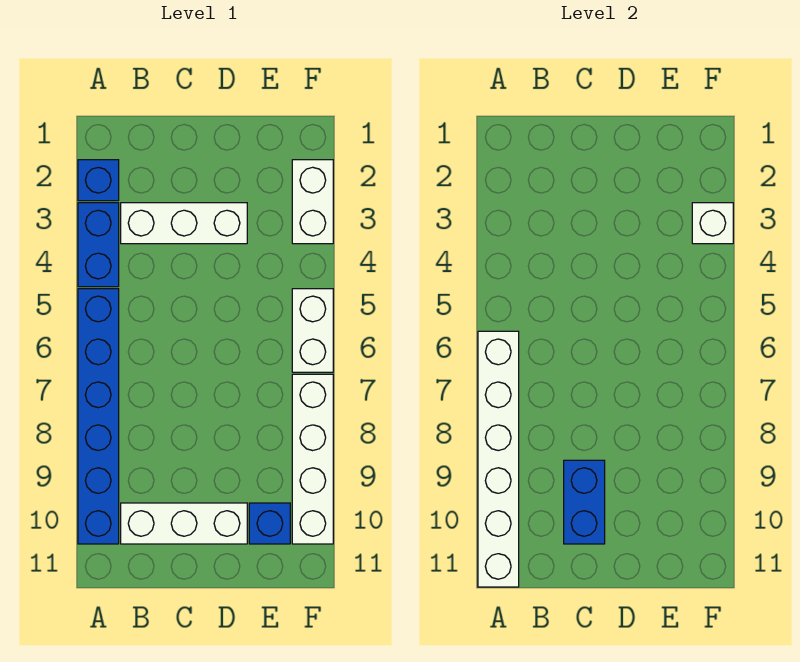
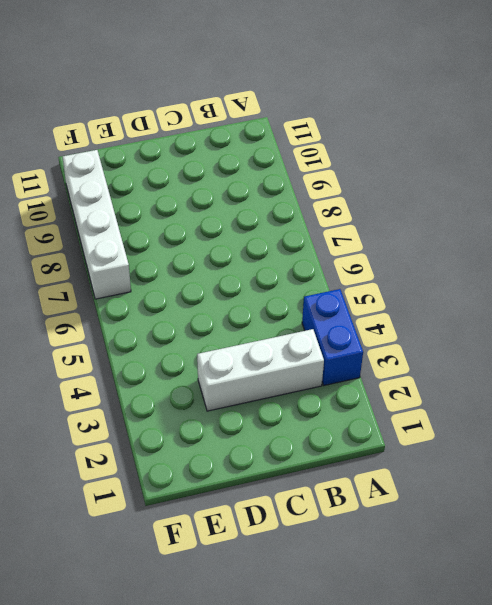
none -> blue brick A2 level 1
none -> blue brick A5:A10 level 1
none -> white brick B10:D10 level 1

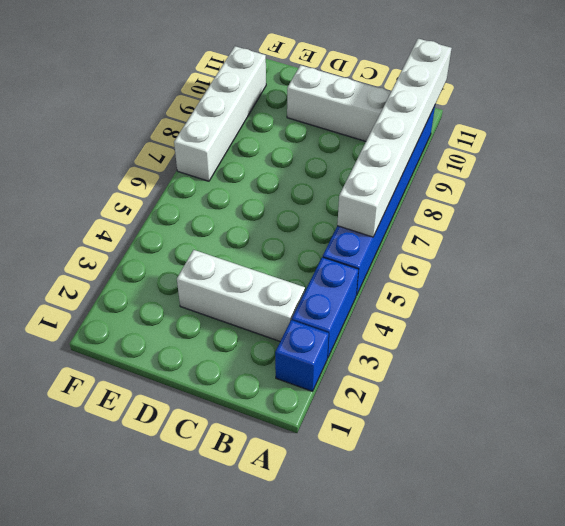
none -> blue brick E10 level 1
none -> white brick F2:F3 level 1
none -> white brick F5:F6 level 1

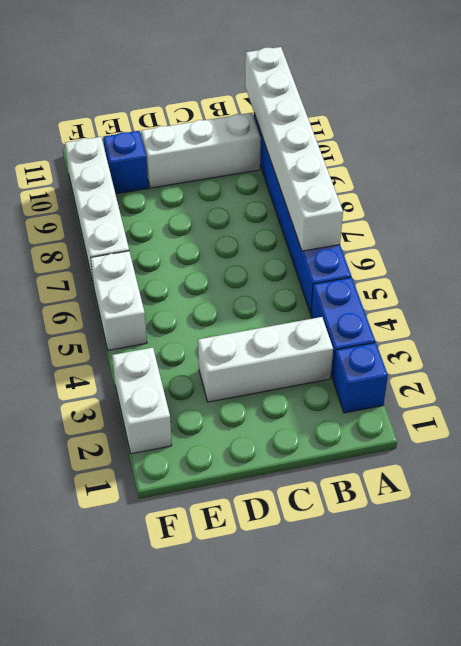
none -> blue brick C9:C10 level 2
none -> white brick F3 level 2

